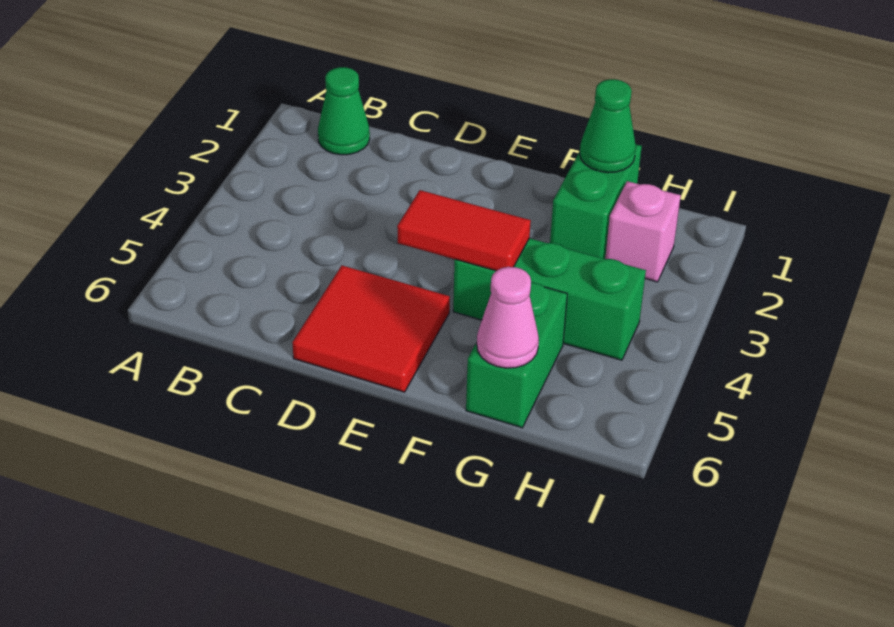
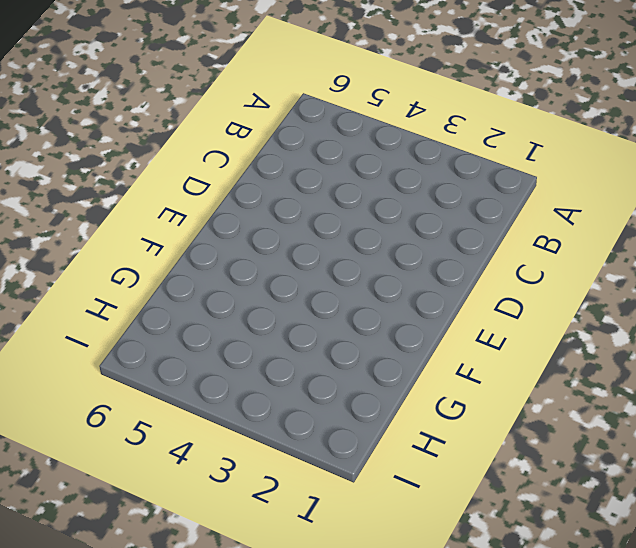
none -> green cone B1 level 1
none -> red tile D5:E6 level 1

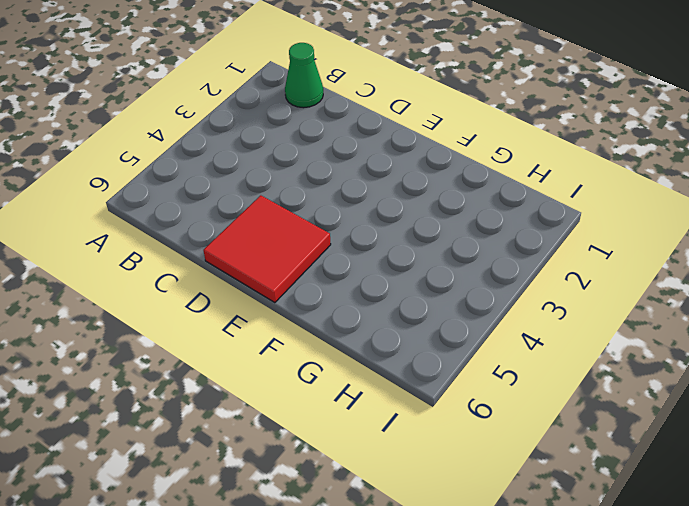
none -> green brick F4:H4 level 1
none -> green brick G1:G2 level 1

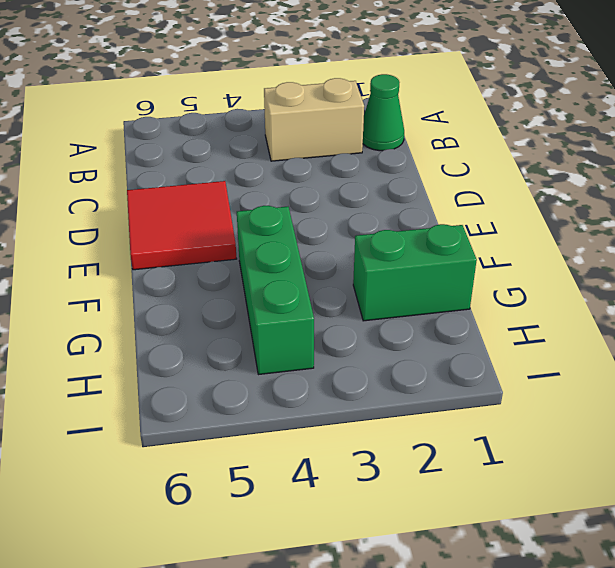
tan brick B2:B3 level 1 -> none
none -> green brick G5:G6 level 1
none -> pink brick H2 level 1

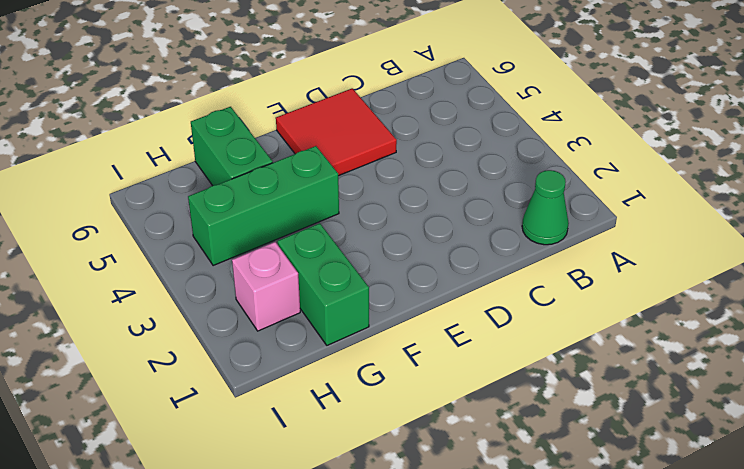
none -> red tile E4:F4 level 2
none -> green cone G1 level 2

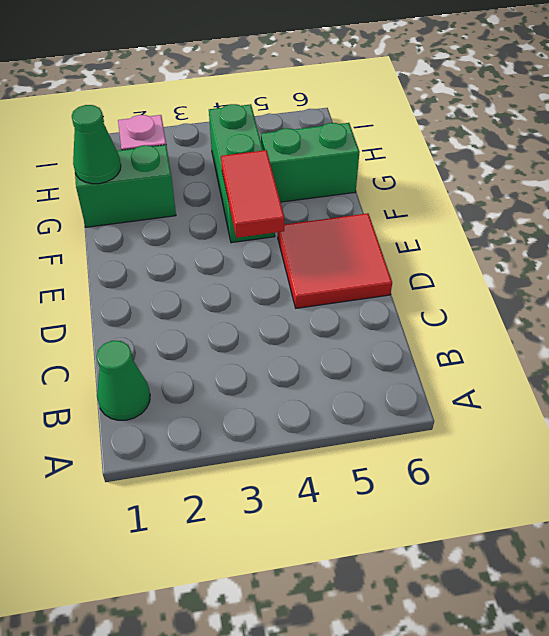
none -> pink cone G6 level 2

